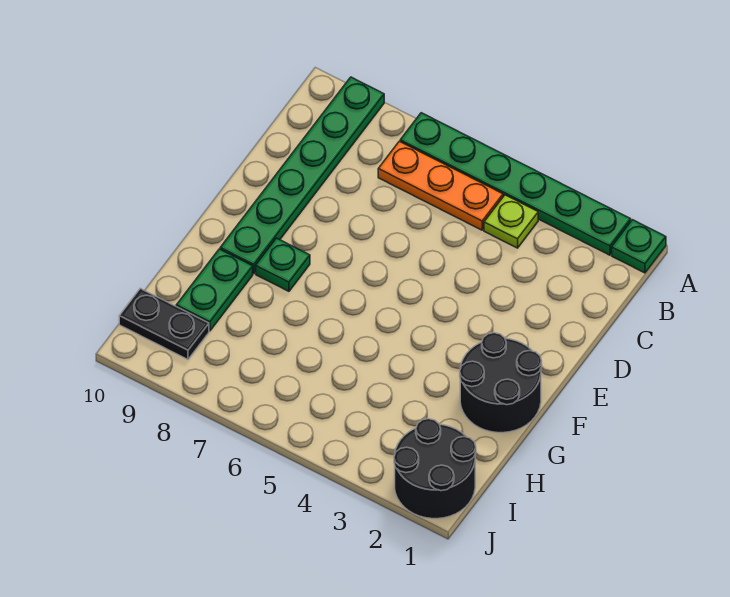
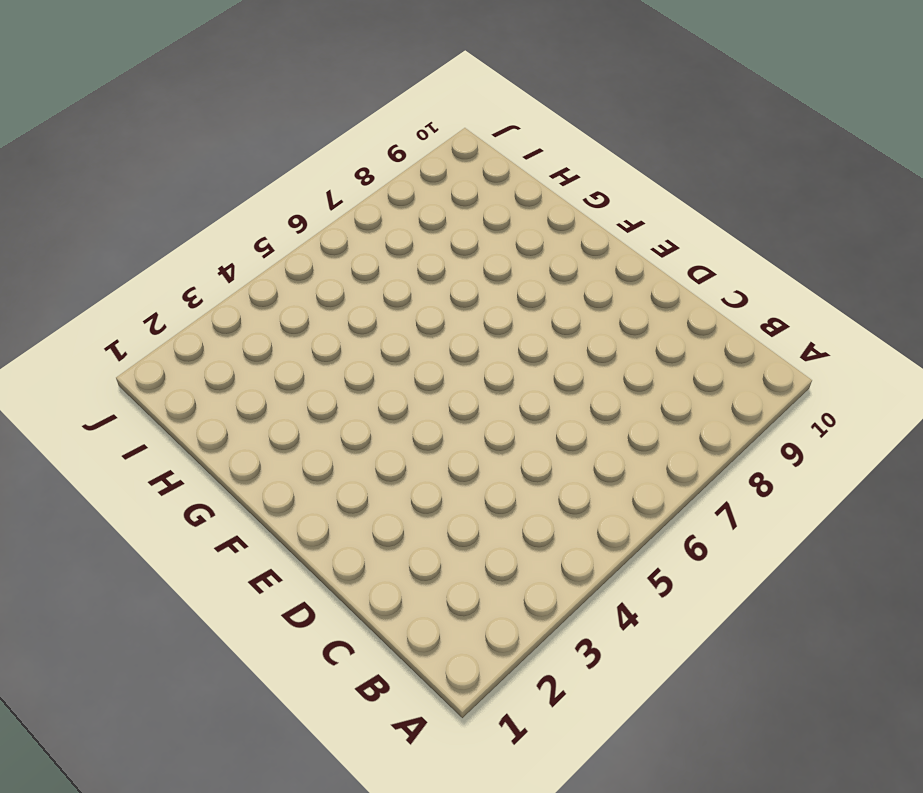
none -> green plate A1 level 1
none -> green plate A2:A7 level 1

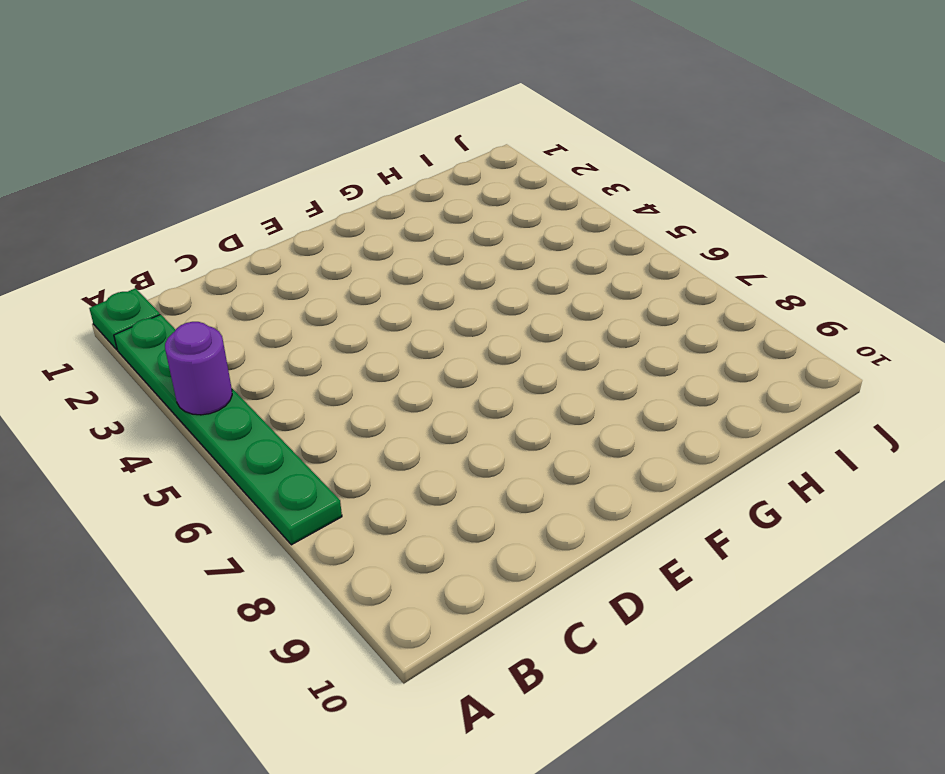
purple round brick A4 level 2 -> none
none -> green plate A9:F9 level 1
none -> lime plate B4 level 1

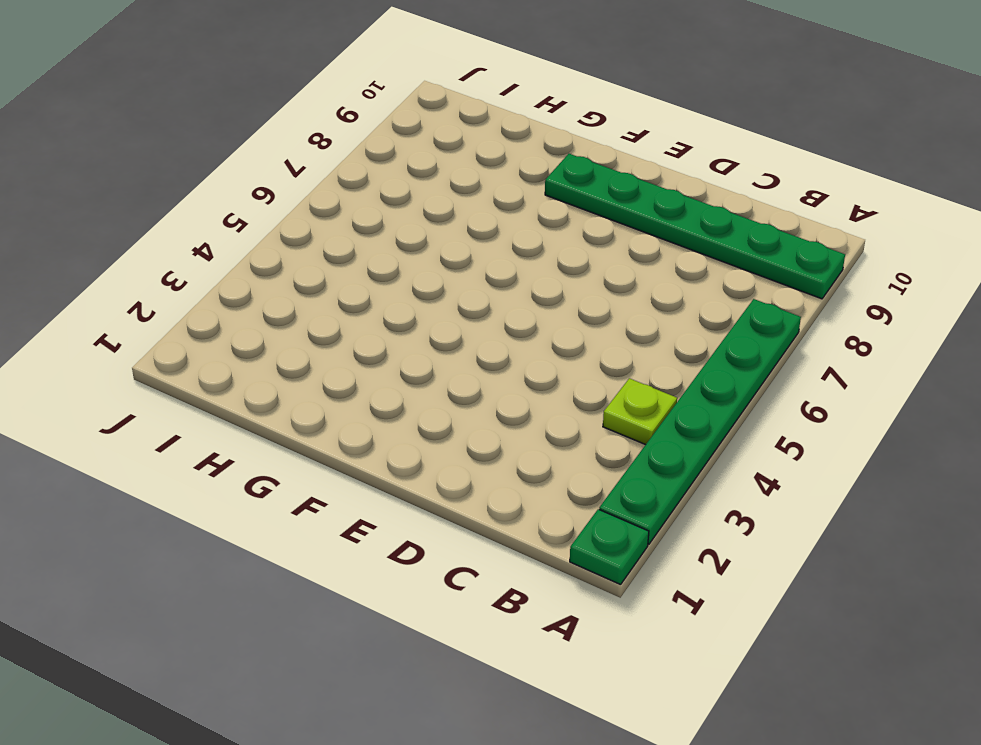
none -> orange plate B5:B7 level 1
none -> black round brick F1:G2 level 1

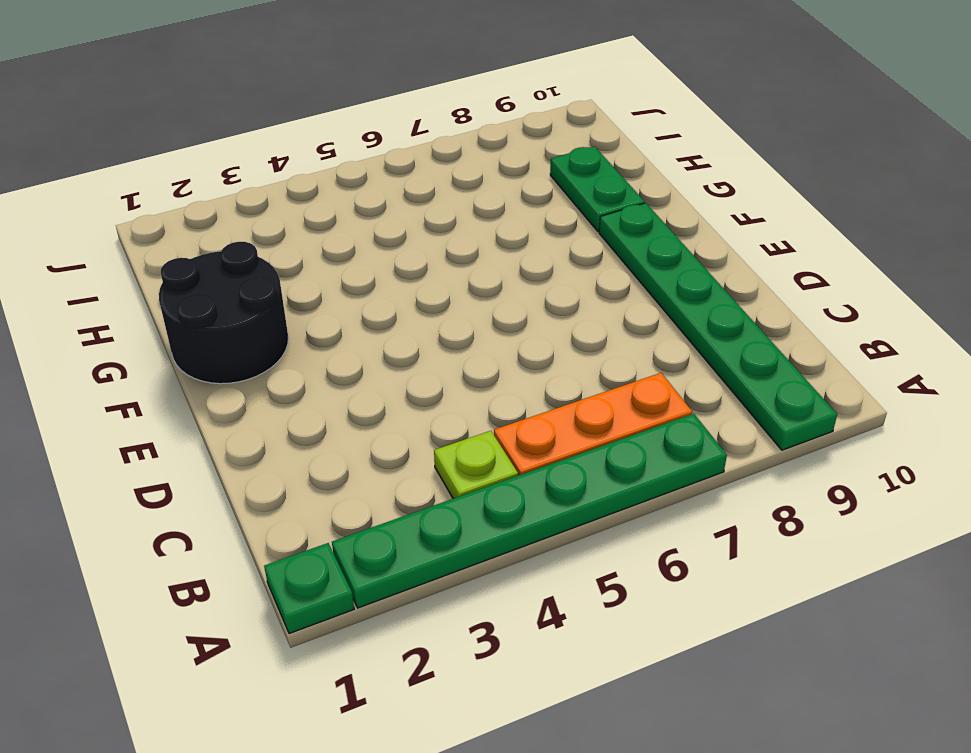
none -> green plate F8 level 1
none -> black round brick I1:J2 level 1

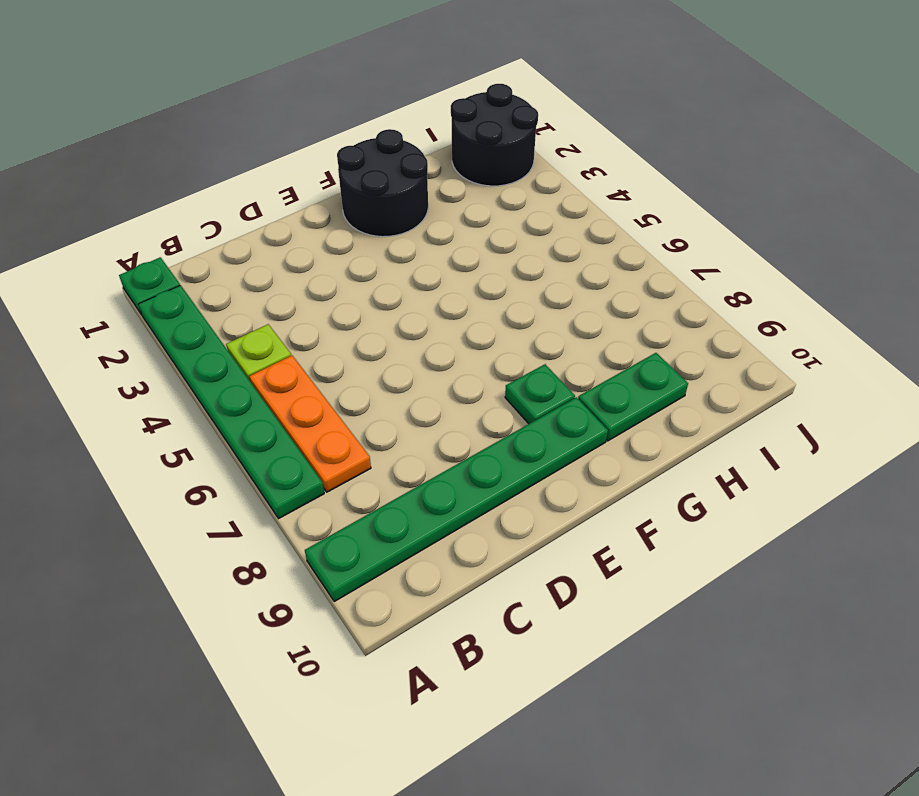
none -> black plate I9:I10 level 1

